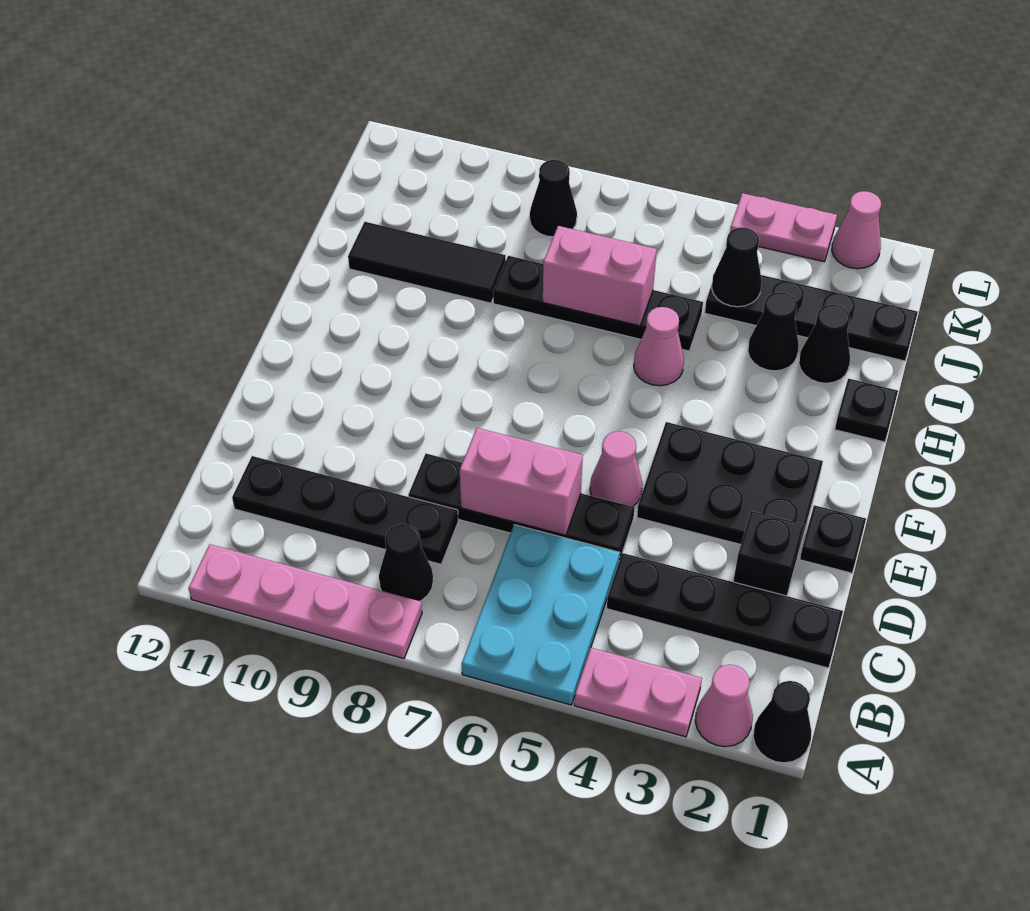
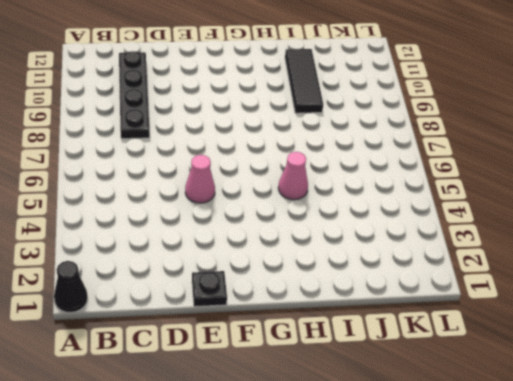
none -> pink cone A2 level 1
none -> pink plate A3:A4 level 1
none -> cyan plate A5:C6 level 1

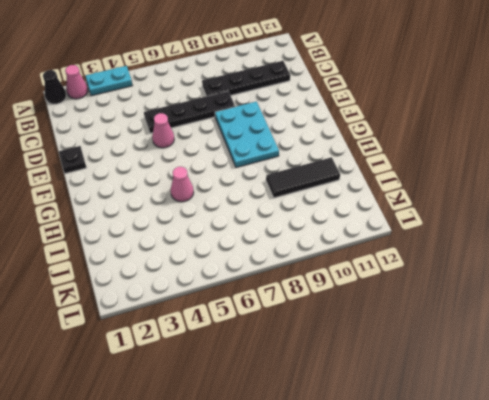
cyan plate A3:A4 level 1 -> pink plate A3:A4 level 1
cyan plate E8:G9 level 1 -> cyan plate A5:C6 level 1
none -> pink plate A8:A11 level 1
none -> black cone B8 level 1
none -> black plate C1:C4 level 1

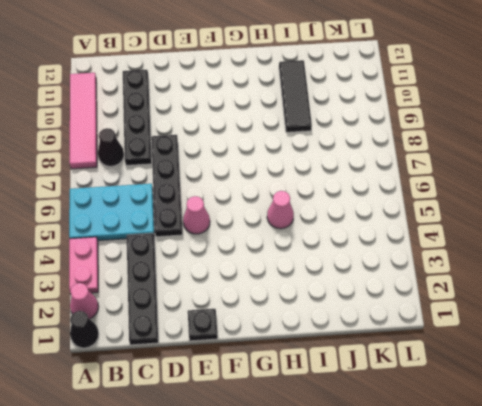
pink tile A8:A11 level 1 -> pink plate A8:A11 level 1
none -> black brick D2 level 1
none -> black plate E2:F4 level 1
none -> black plate H1 level 1

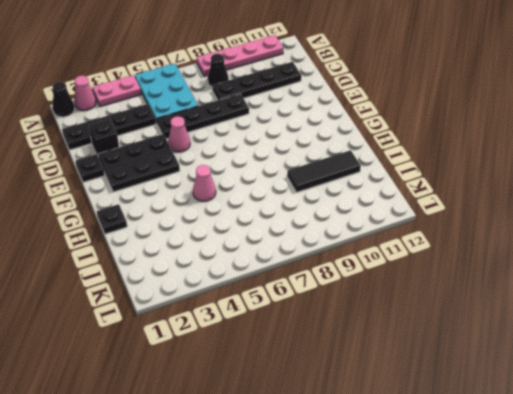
none -> black cone I2 level 1
none -> black cone I3 level 1
none -> black plate I5:I8 level 1

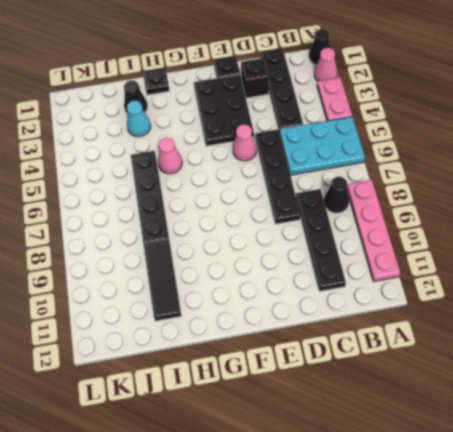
cyan cone I3 level 1 -> black cone I3 level 1
none -> black plate J1:J4 level 1
none -> black cone K8 level 1
none -> pink cone L2 level 1

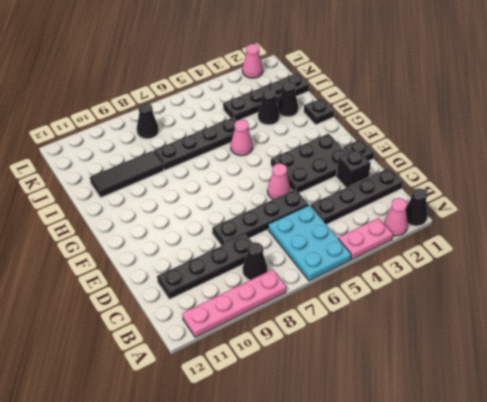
none -> pink plate L3:L4 level 1
none -> pink brick D6:D7 level 2
none -> pink brick I6:I7 level 2

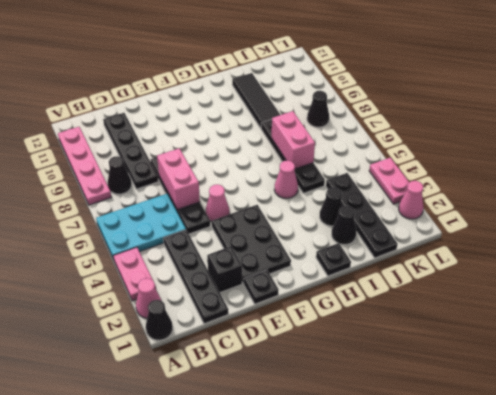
none -> black cone J4 level 2

